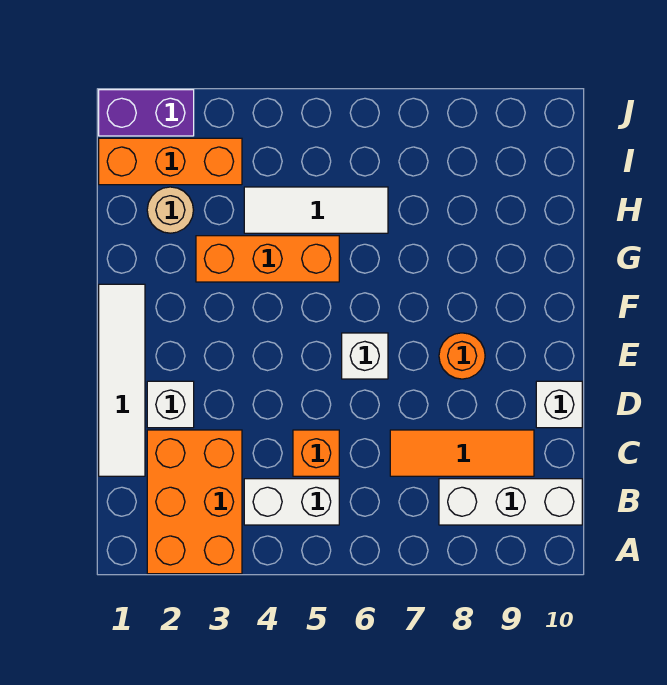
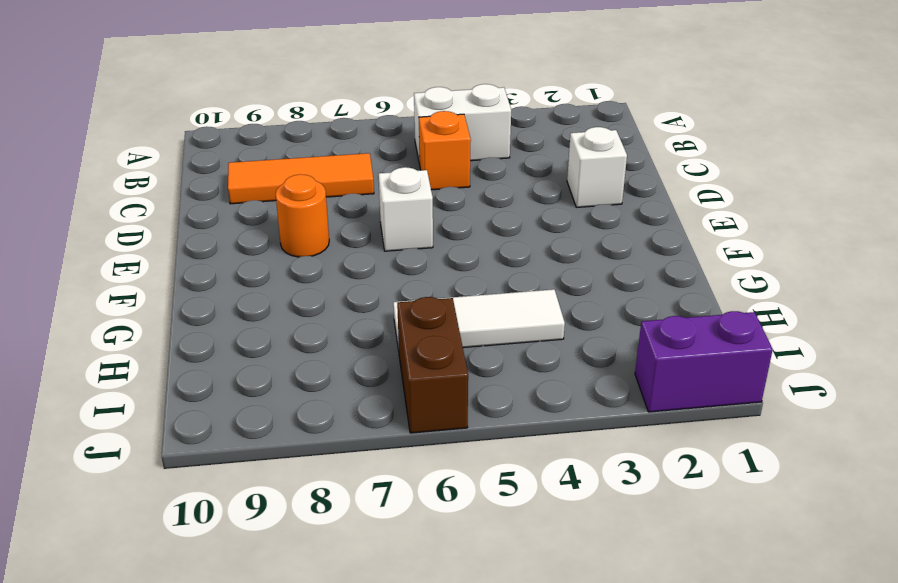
brown brick I6:J6 level 1 -> none
none -> orange brick A2:C3 level 1
none -> white brick B8:B10 level 1
none -> white tile C1:F1 level 1

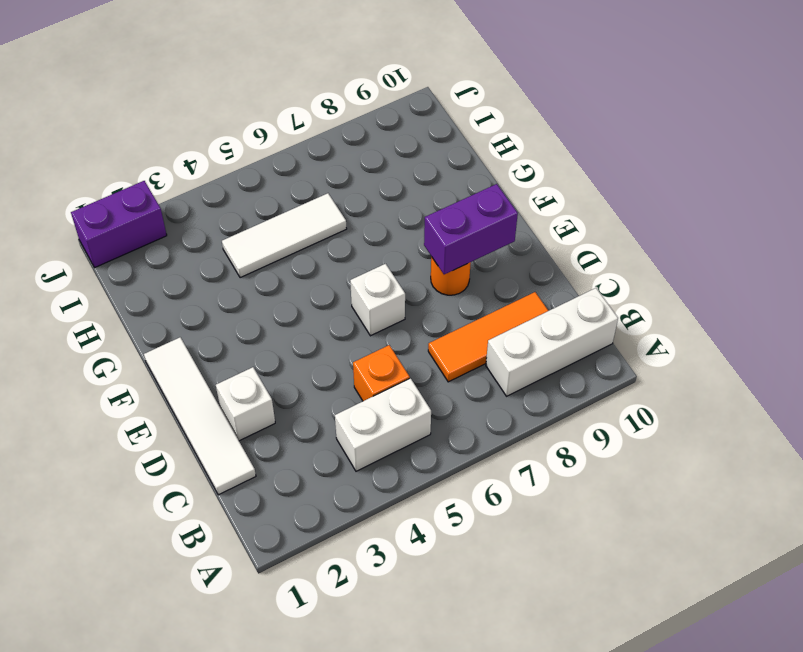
purple brick E8:E9 level 2 -> none
none -> orange brick A2:C3 level 1
none -> white brick D10 level 1
none -> orange brick G3:G5 level 1

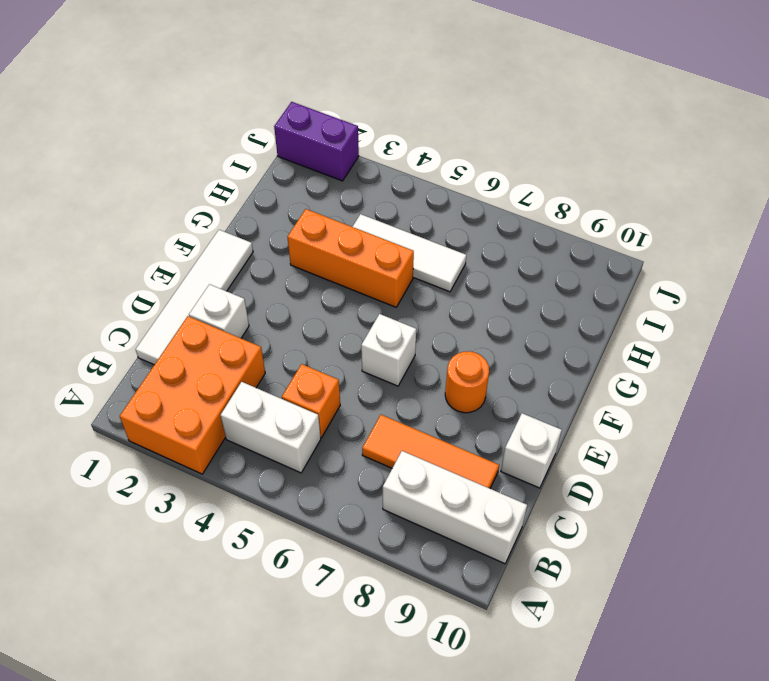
none -> tan round brick H2 level 1
none -> orange brick I1:I3 level 1

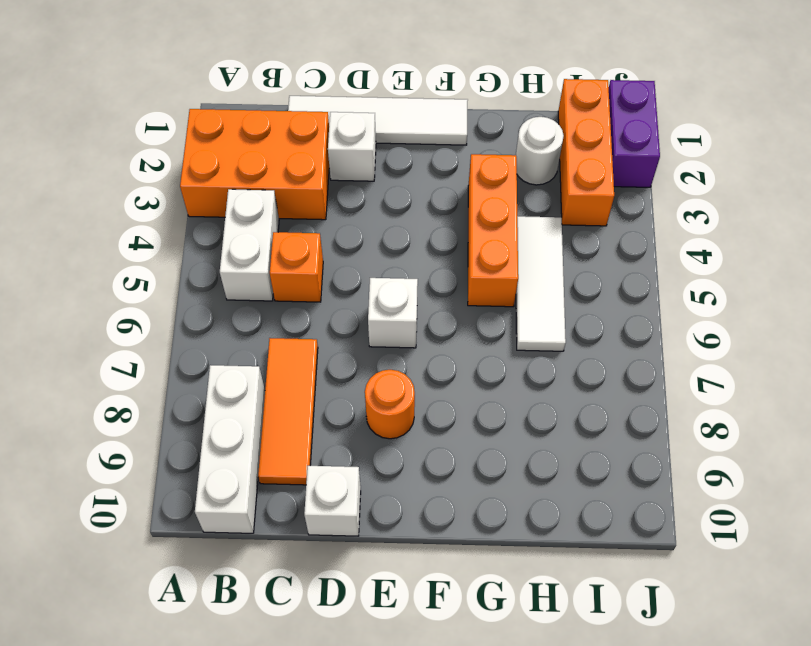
white round brick H2 level 1 -> tan round brick H2 level 1

